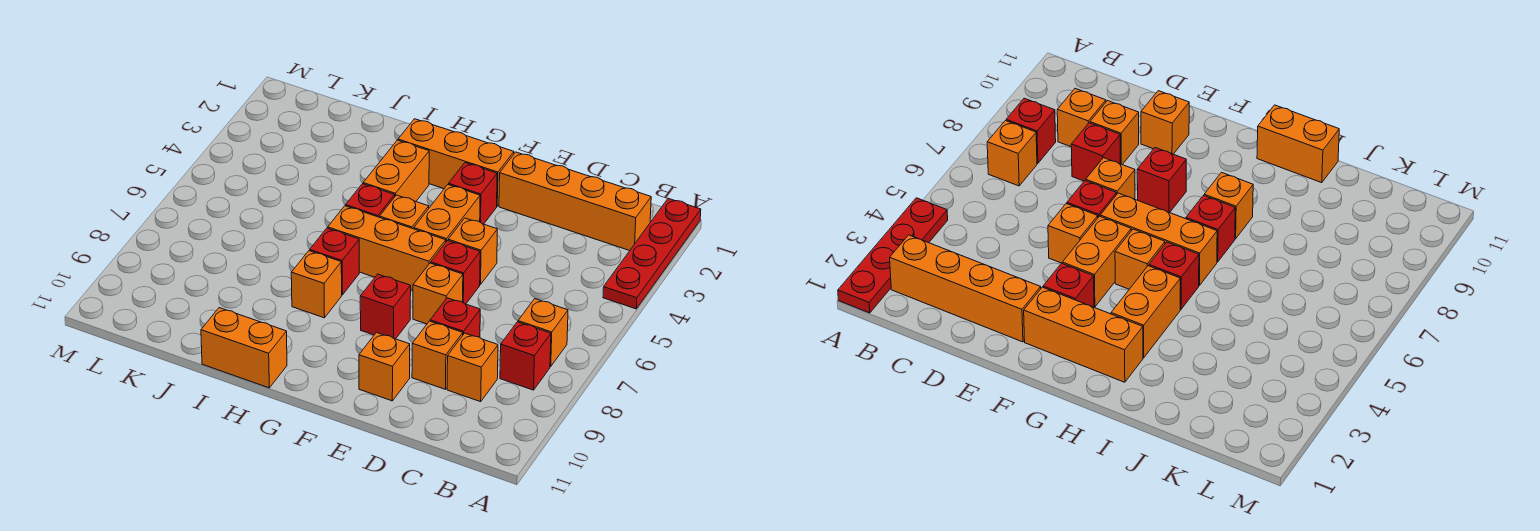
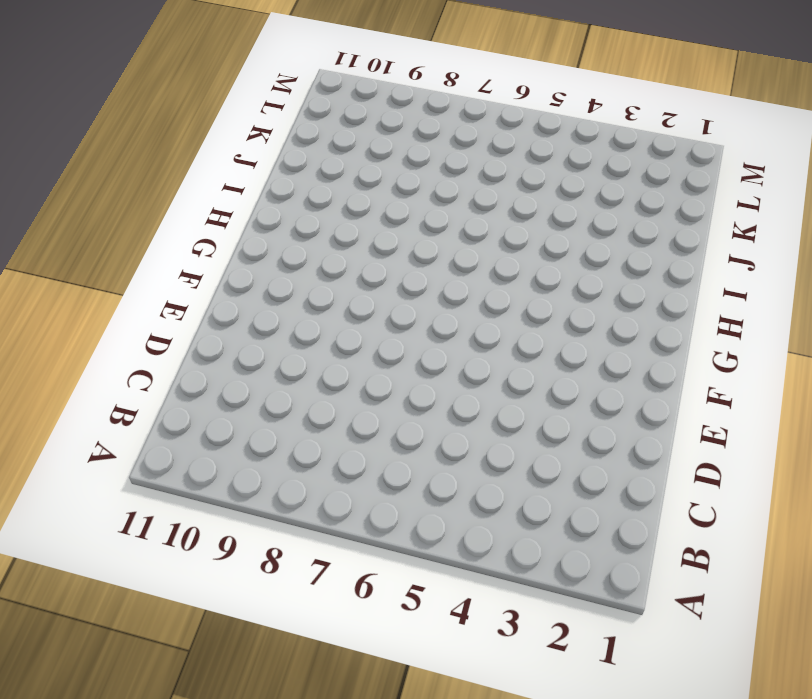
none -> red plate A1:A4 level 1
none -> orange brick B2:E2 level 1
none -> orange brick B7 level 1

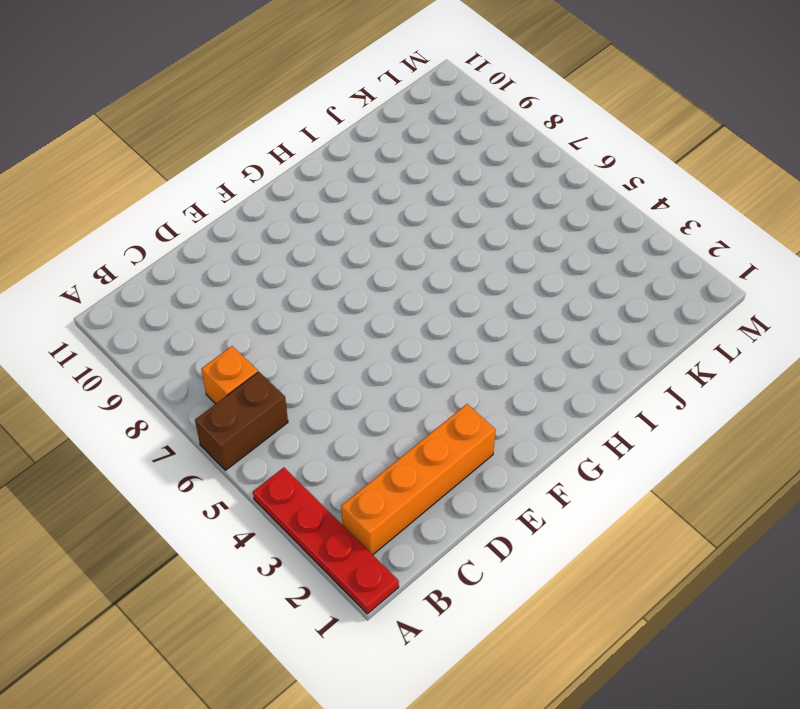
brown brick A6:B6 level 1 -> none
none -> red brick B8 level 1
none -> orange brick C9 level 1
none -> red brick D8 level 1

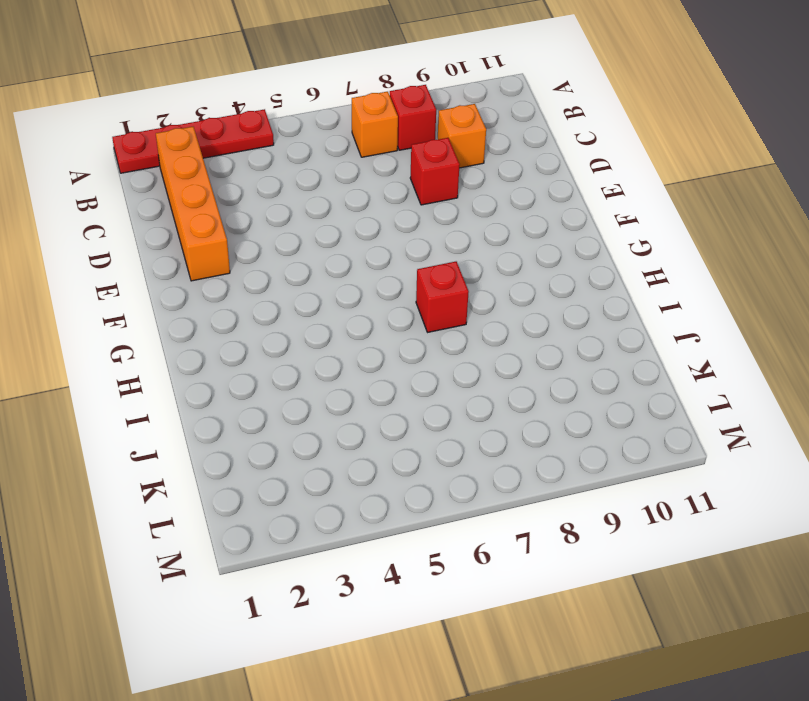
none -> orange brick D9 level 1
none -> orange brick E5 level 1
none -> red brick E6 level 1

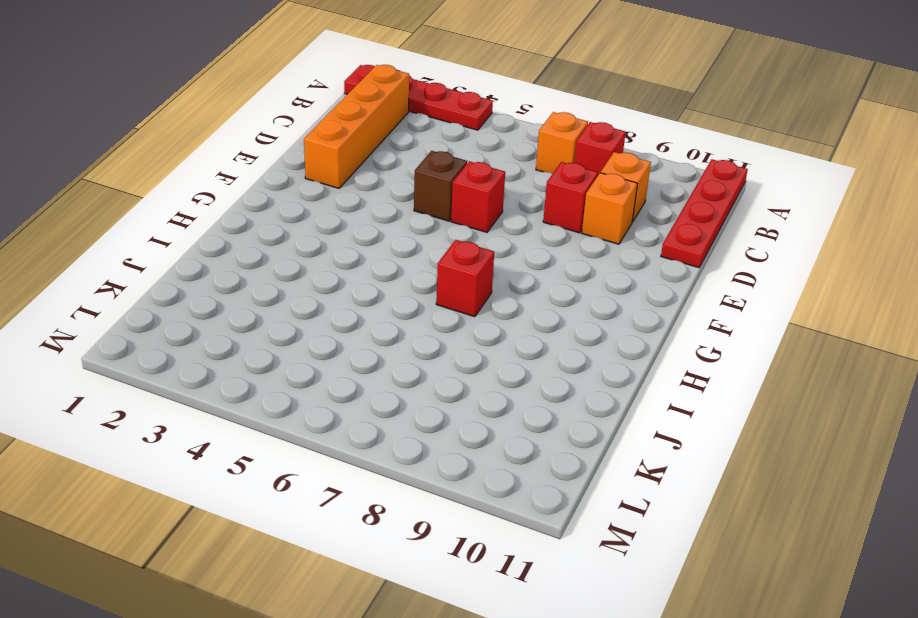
red plate A11:D11 level 1 -> none
brown brick E5 level 1 -> orange brick E5 level 1
none -> orange brick E7 level 1
none -> orange brick E10 level 1
none -> orange brick F2:H2 level 1

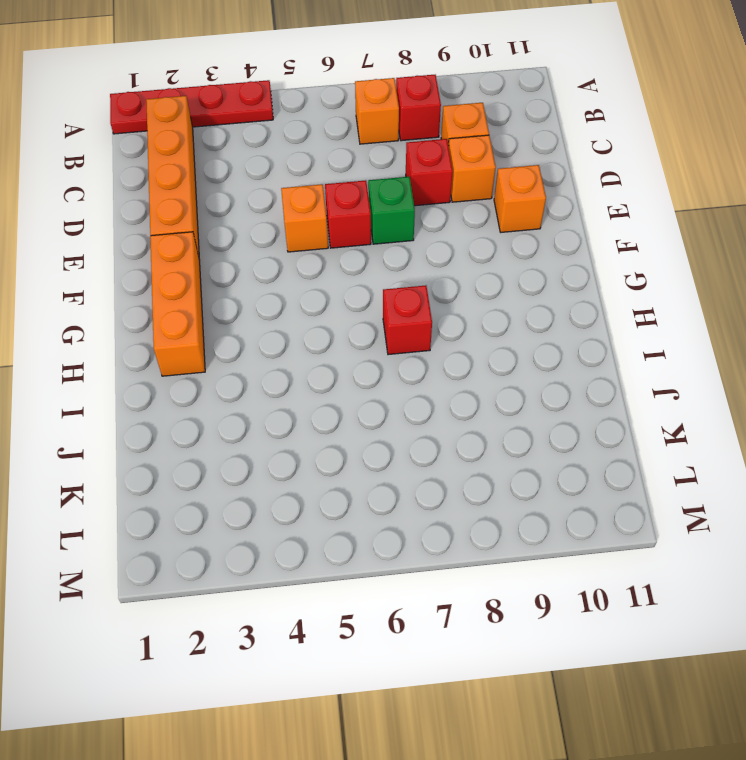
green brick E7 level 1 -> orange brick E7 level 1
none -> red brick F3 level 1
none -> orange brick F4:F5 level 1
none -> orange brick F6:H6 level 1

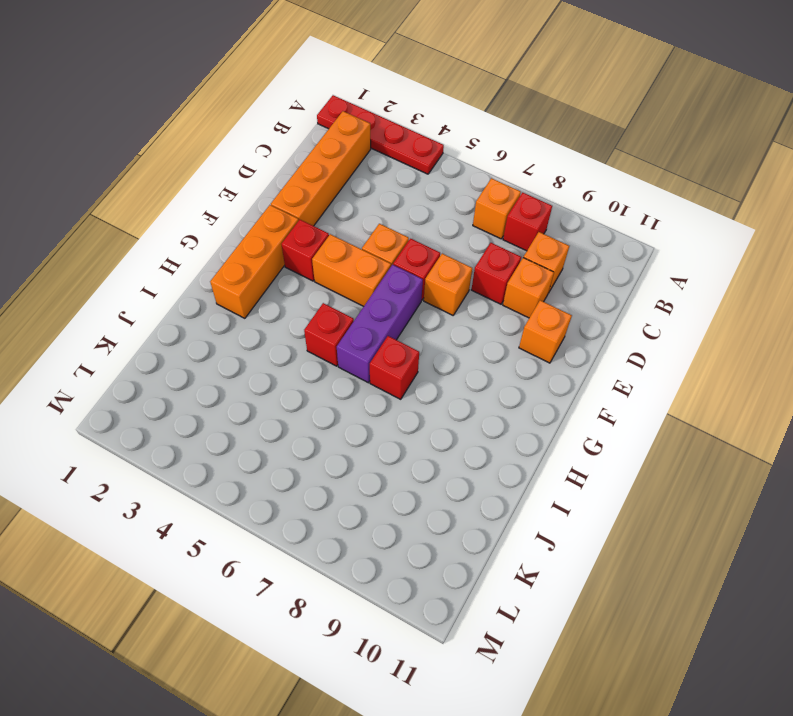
purple brick F6:H6 level 1 -> orange brick F6:H6 level 1
none -> red brick F8 level 1
none -> orange brick G5 level 1
none -> orange brick H3:H4 level 1

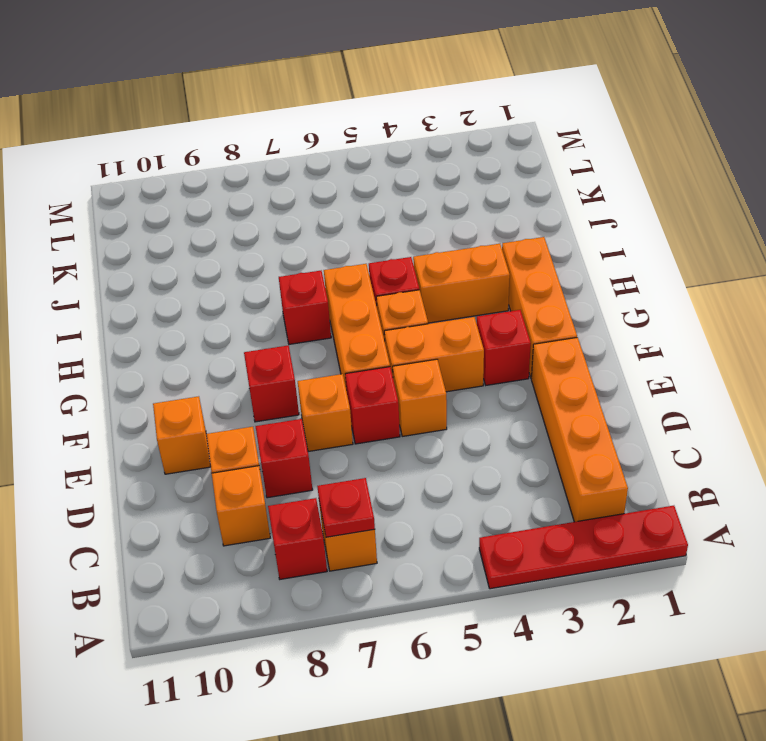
red plate B7 level 2 -> none
none -> orange brick H8 level 1
none -> orange brick H11:I11 level 1

